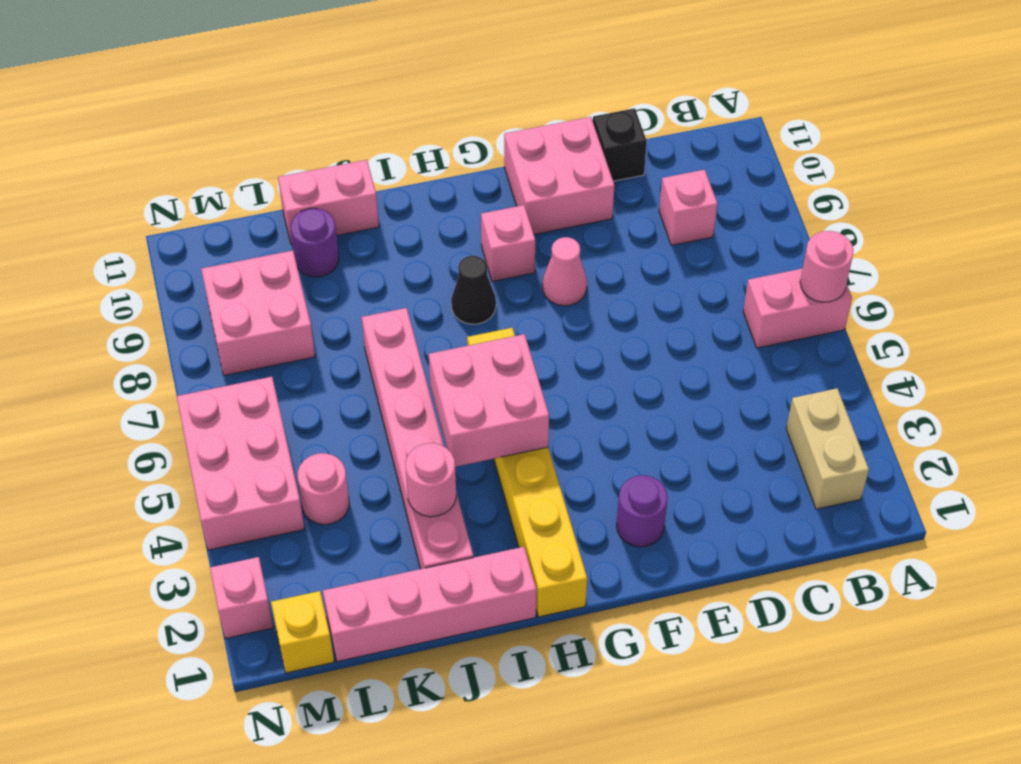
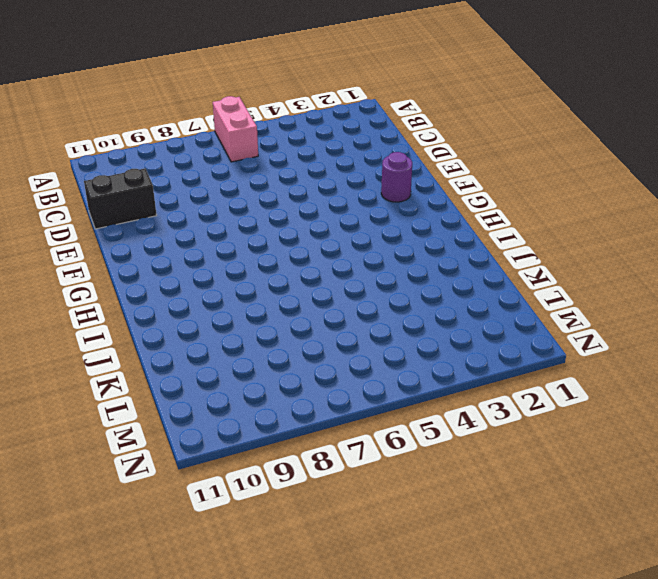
black brick D10:D11 level 1 -> black brick D11 level 1
none -> tan brick B2:B3 level 1
none -> pink brick C9 level 1
none -> pink brick E10:F11 level 1

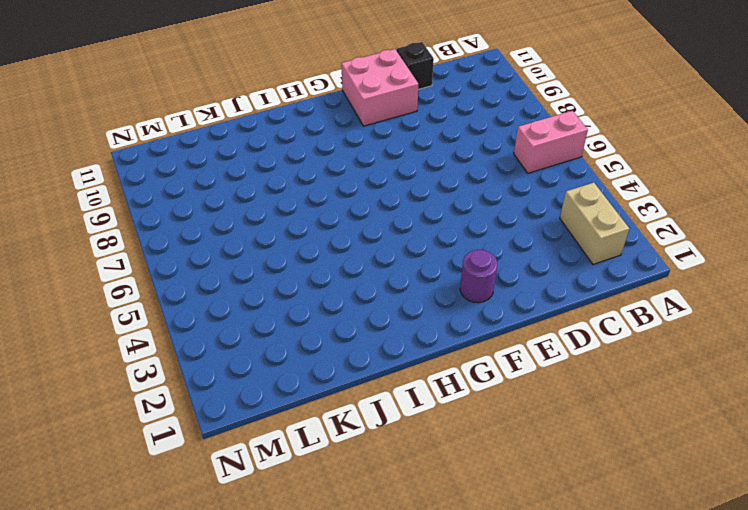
none -> pink brick C9 level 1
none -> pink cone F8 level 1
none -> pink brick G9 level 1

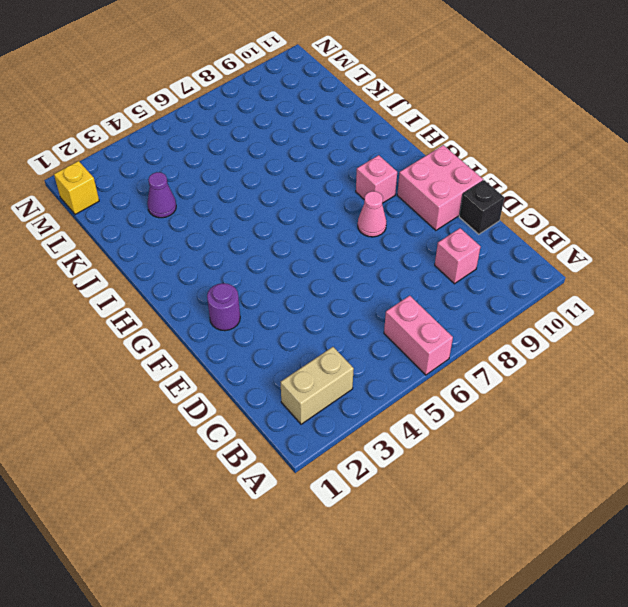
purple cone K3 level 1 -> none
none -> yellow brick H1:H6 level 1
none -> black cone H8 level 1
none -> pink brick I1:L1 level 1

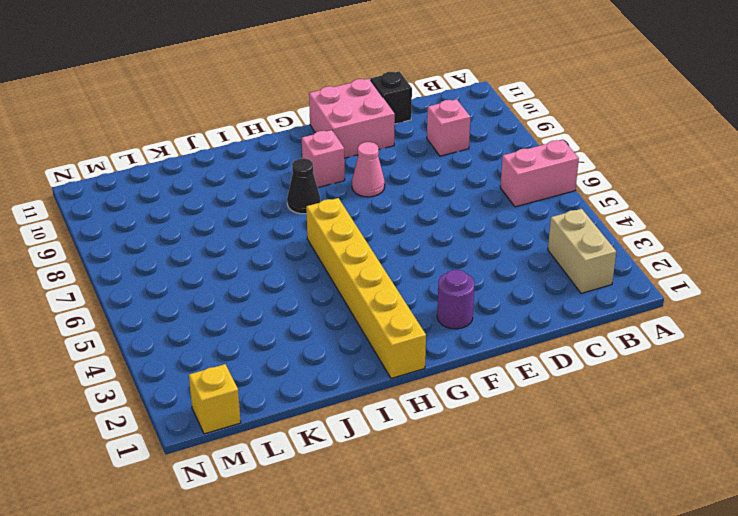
none -> pink brick I1:L1 level 1
none -> pink brick J2:J7 level 1
none -> pink brick J11:K11 level 1

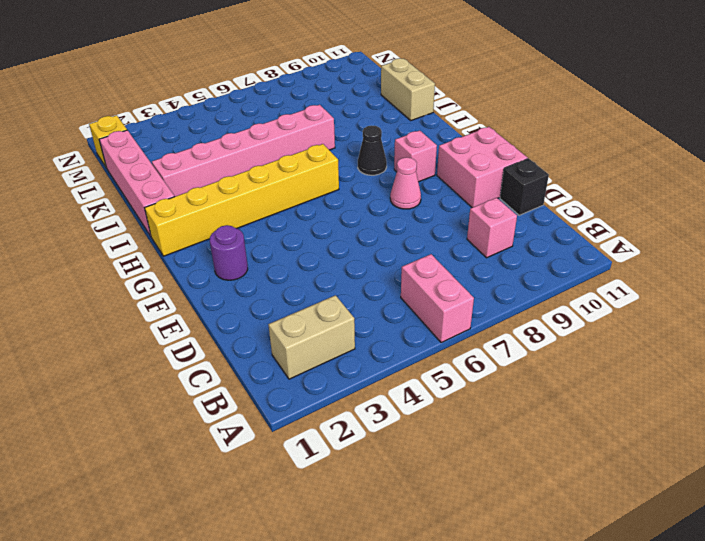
tan brick J11:K11 level 1 -> pink brick J11:K11 level 1
none -> purple round brick K10 level 1
none -> pink round brick L4 level 1
none -> pink brick L8:M9 level 1

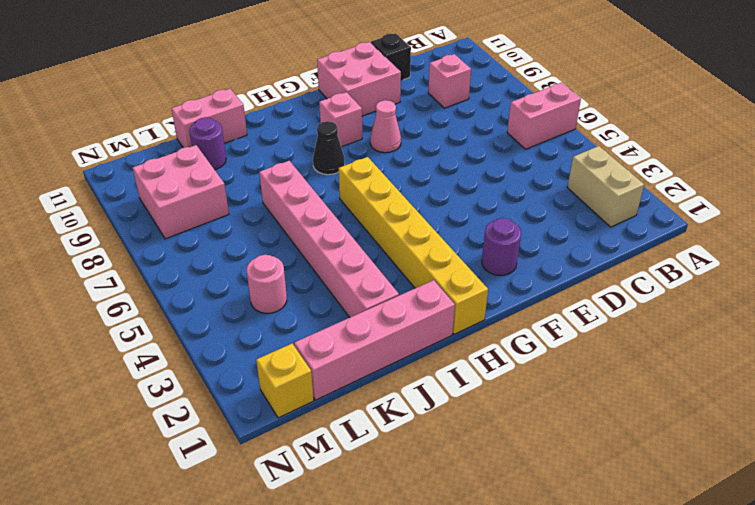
none -> pink brick M4:N6 level 1
none -> pink brick N2 level 1
none -> pink round brick A6 level 2

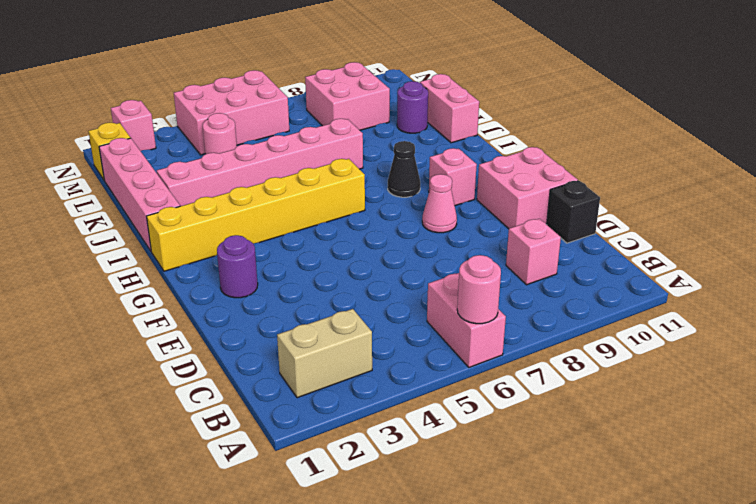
none -> pink brick H4:I5 level 2
none -> pink round brick J3 level 2

